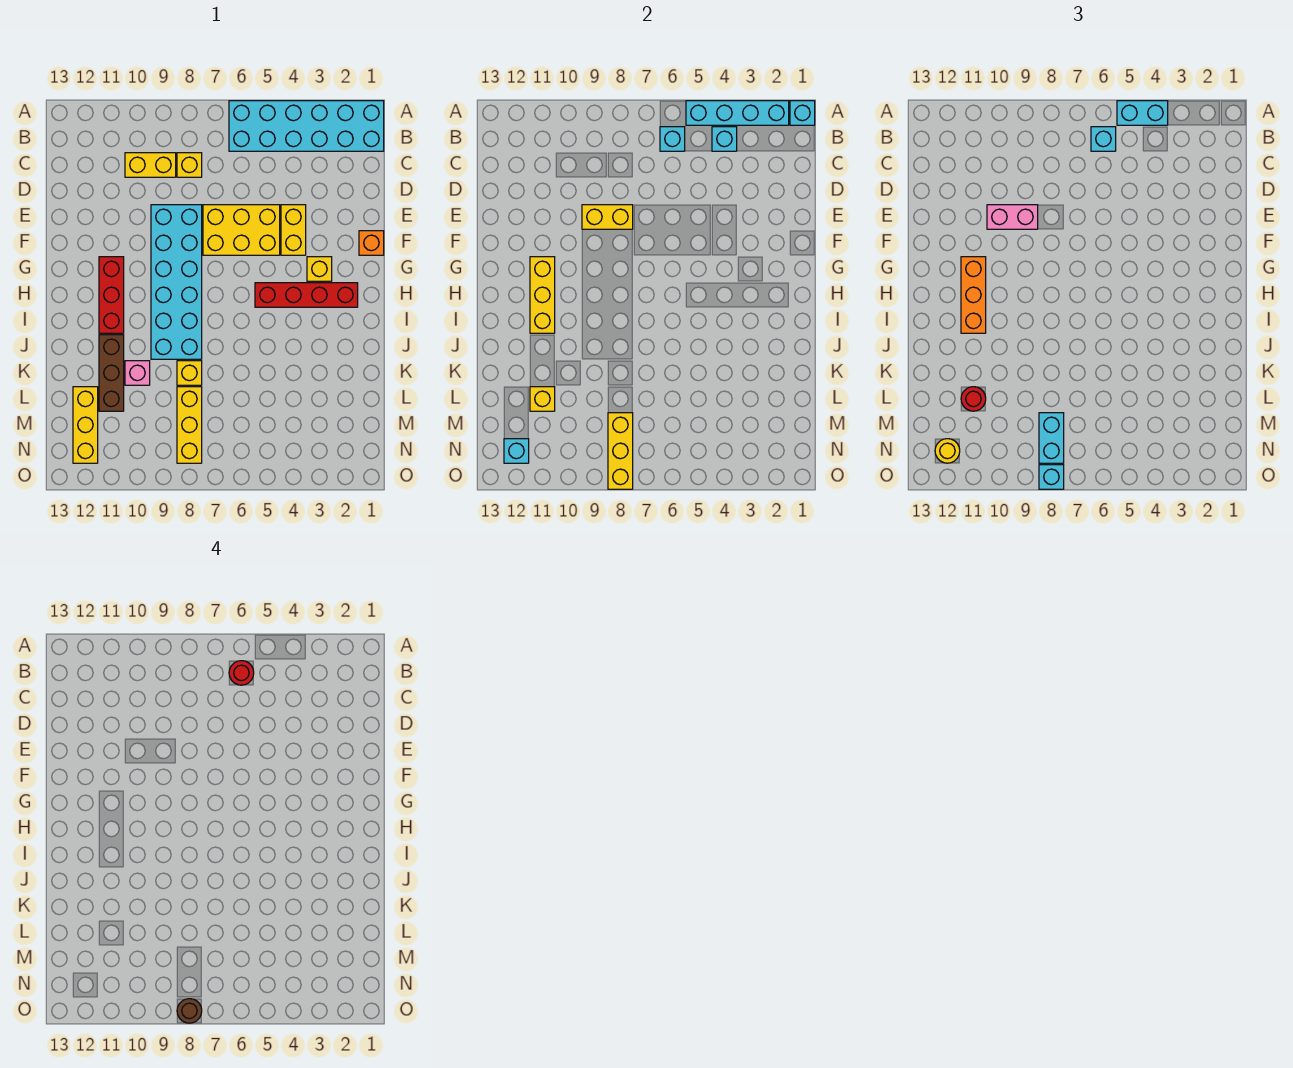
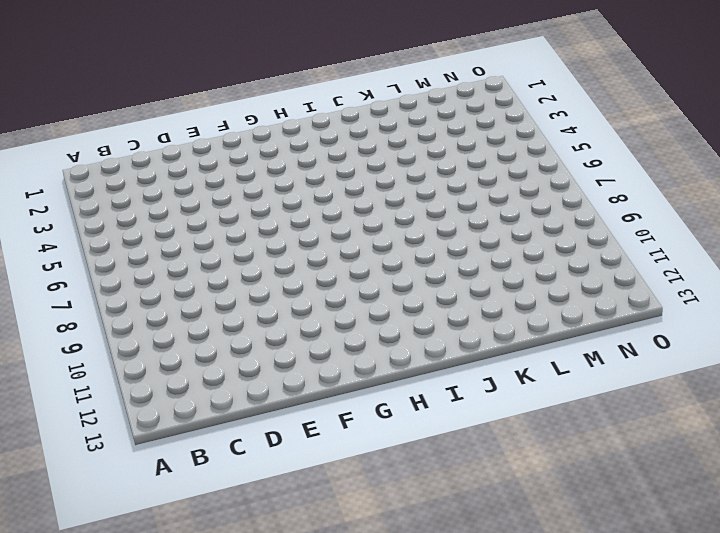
none -> cyan brick A1:B6 level 1
none -> yellow brick C8 level 1
none -> yellow brick C9:C10 level 1
none -> yellow brick E4:F4 level 1

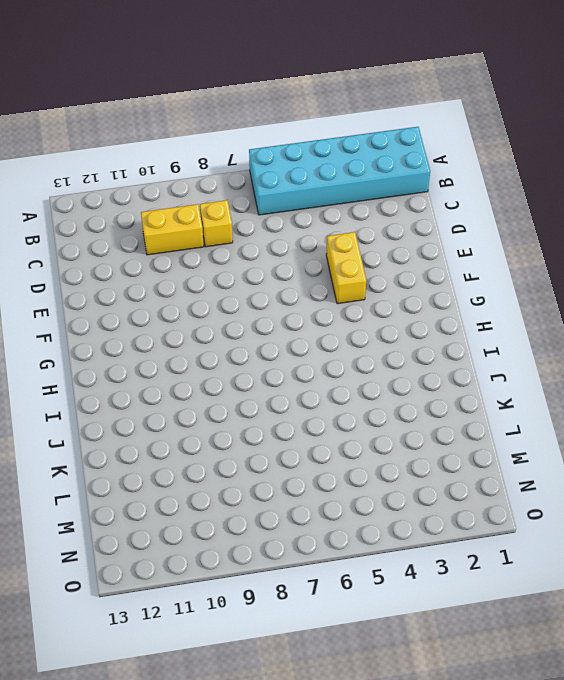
none -> yellow brick E5:F7 level 1
none -> cyan brick E8:J9 level 1
none -> orange brick F1 level 1
none -> yellow brick G3 level 1

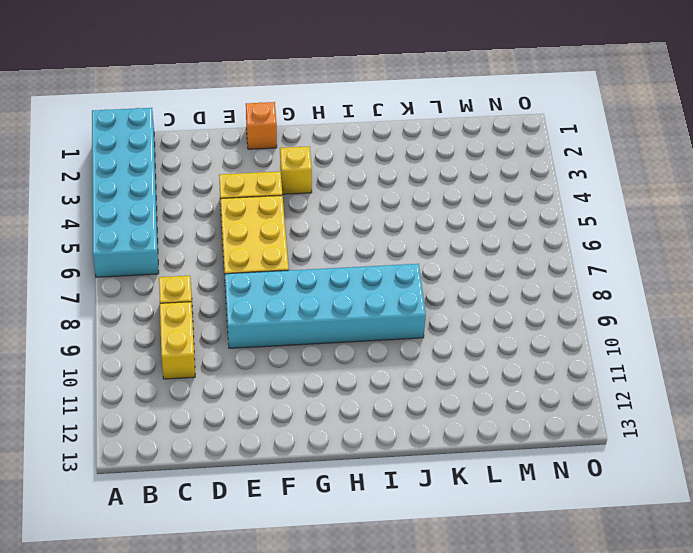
none -> red brick G11:I11 level 1
none -> red brick H2:H5 level 1
none -> brown brick J11:L11 level 1
none -> yellow brick K8 level 1

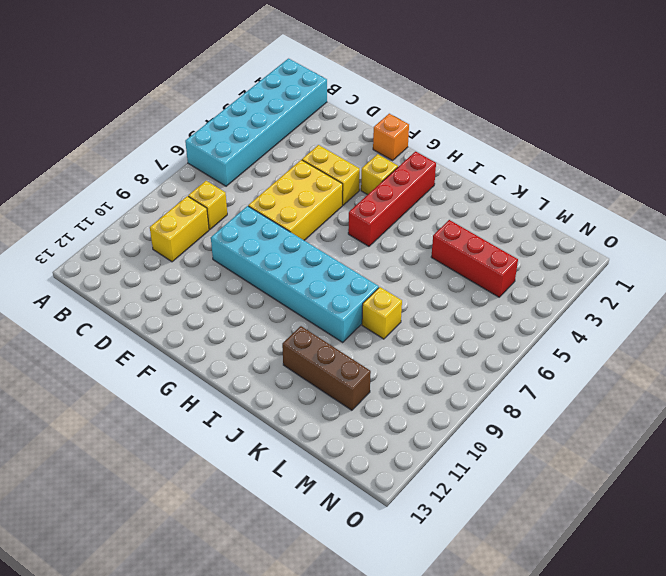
red brick K4:M4 level 1 -> red brick G11:I11 level 1
none -> pink brick K10 level 1
none -> yellow brick L8:N8 level 1
none -> yellow brick L12:N12 level 1
none -> cyan brick A1 level 2

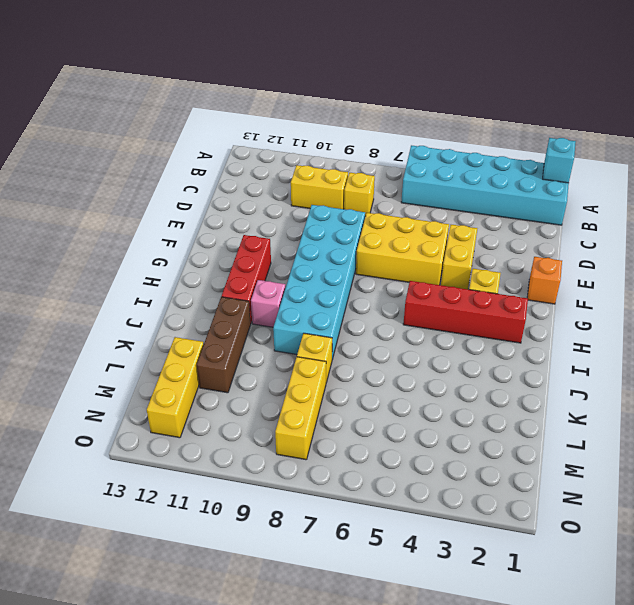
pink brick I10 level 1 -> pink brick K10 level 1
none -> cyan brick A2:A5 level 2
none -> cyan brick B4 level 2
none -> cyan brick B6 level 2
none -> yellow brick E8:E9 level 2

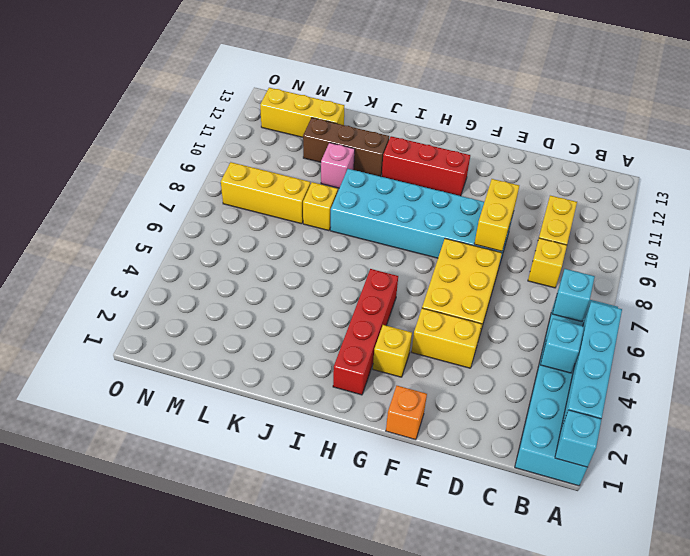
none -> yellow brick G11:I11 level 2
none -> yellow brick L11 level 2
none -> yellow brick M8:O8 level 2
none -> cyan brick N12 level 2

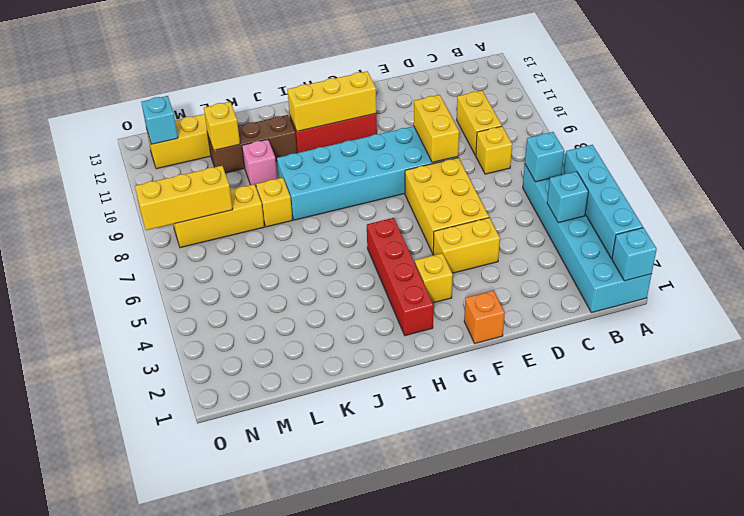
none -> cyan brick A4:A5 level 3
none -> cyan brick B6 level 3
none -> pink brick E9:E10 level 3
none -> orange brick G11:I11 level 3

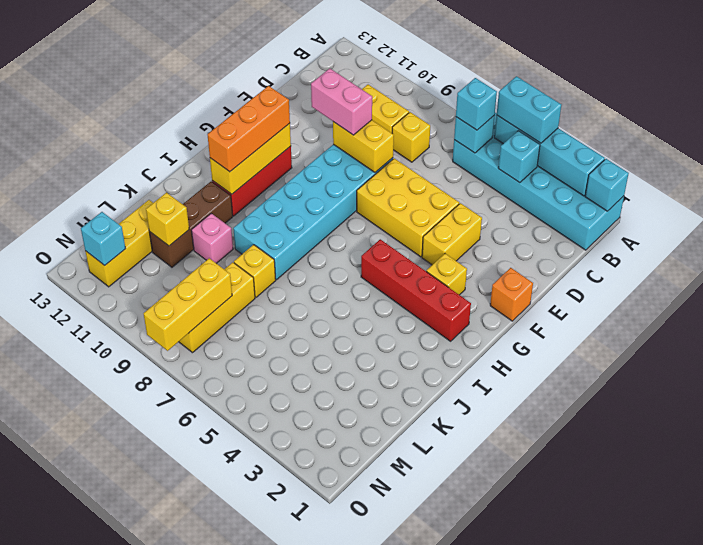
none -> red round brick L11 level 3
none -> cyan brick M8:N8 level 3
none -> yellow round brick N12 level 3
none -> cyan brick O8 level 3

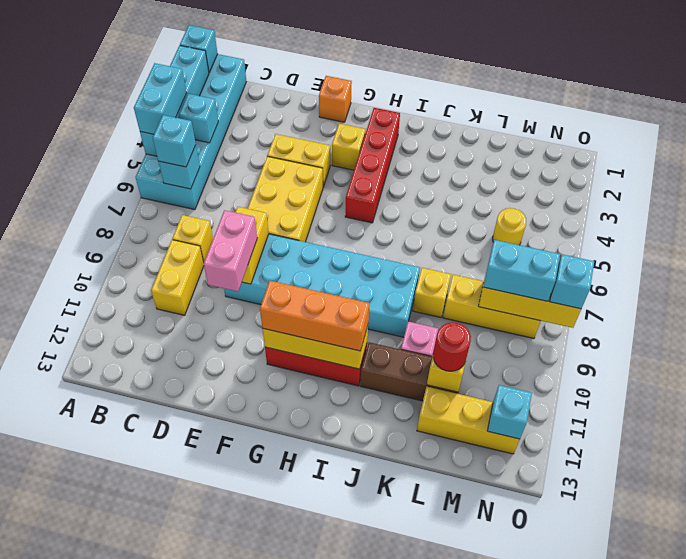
yellow round brick M5 level 1 -> yellow round brick N12 level 3
none -> red round brick B6 level 4
none -> brown round brick O8 level 4

